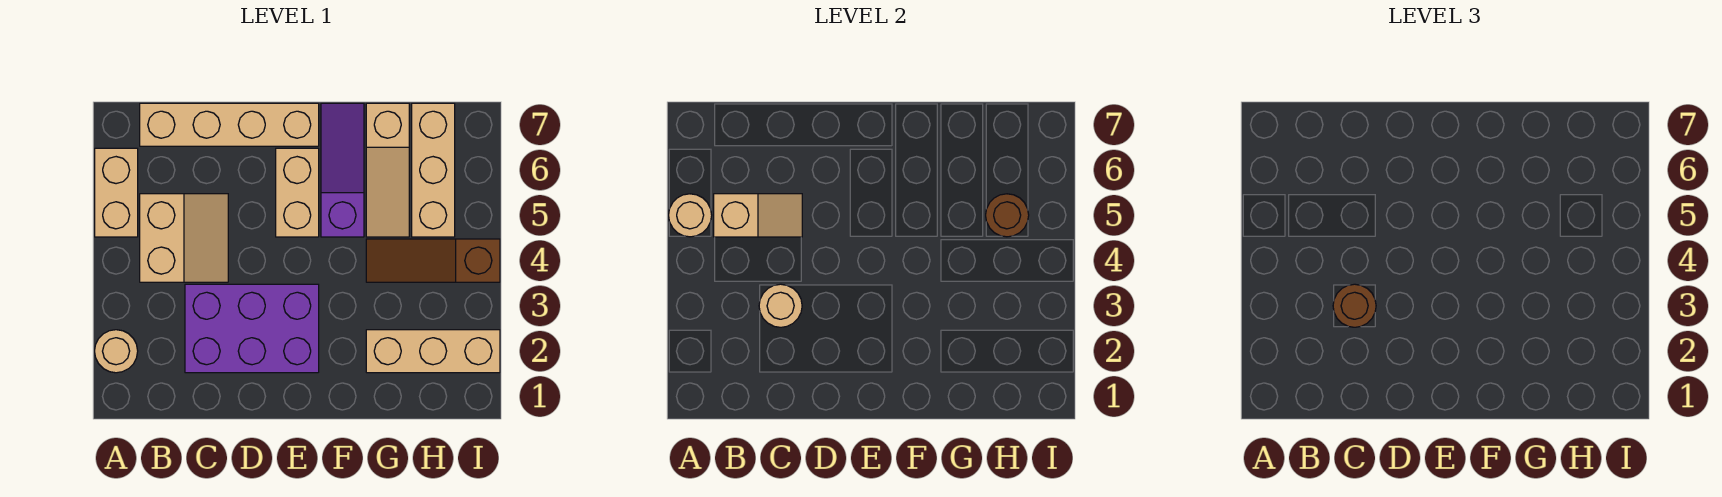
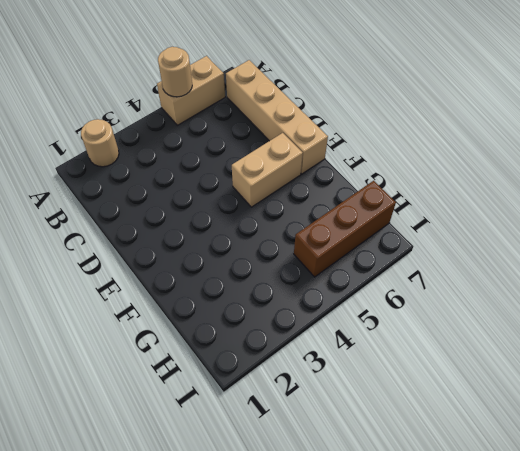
brown brick H5:H7 level 1 -> tan brick H5:H7 level 1
none -> tan slope B4:C5 level 1 top B
none -> purple brick C2:E3 level 1
none -> purple slope F5:F7 level 1 top 5

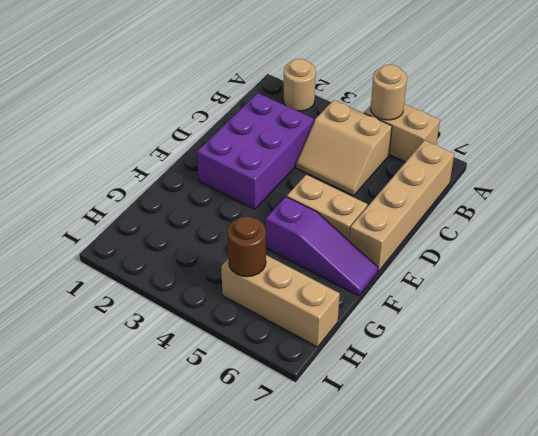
none -> tan brick G2:I2 level 1
none -> brown slope G4:I4 level 1 top I
none -> tan slope G5:G7 level 1 top 7

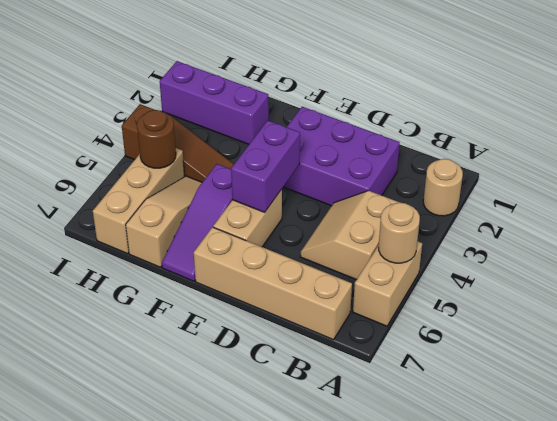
purple brick E4:E5 level 2 -> none
purple brick G2:I2 level 1 -> tan brick G2:I2 level 1
none -> tan slope B5:C5 level 2 top B
none -> tan round brick C3 level 2
none -> brown round brick C3 level 3

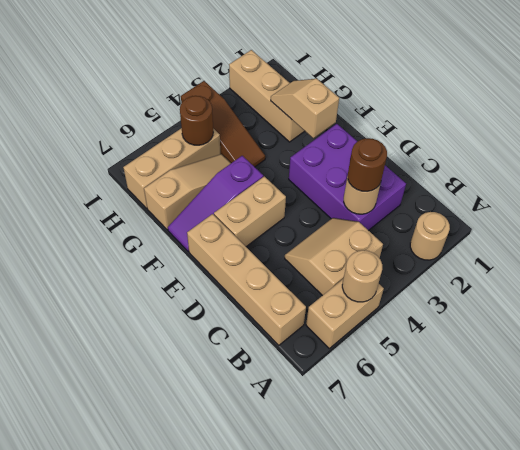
tan slope F2:G2 level 2 top F -> tan slope B5:C5 level 2 top B

